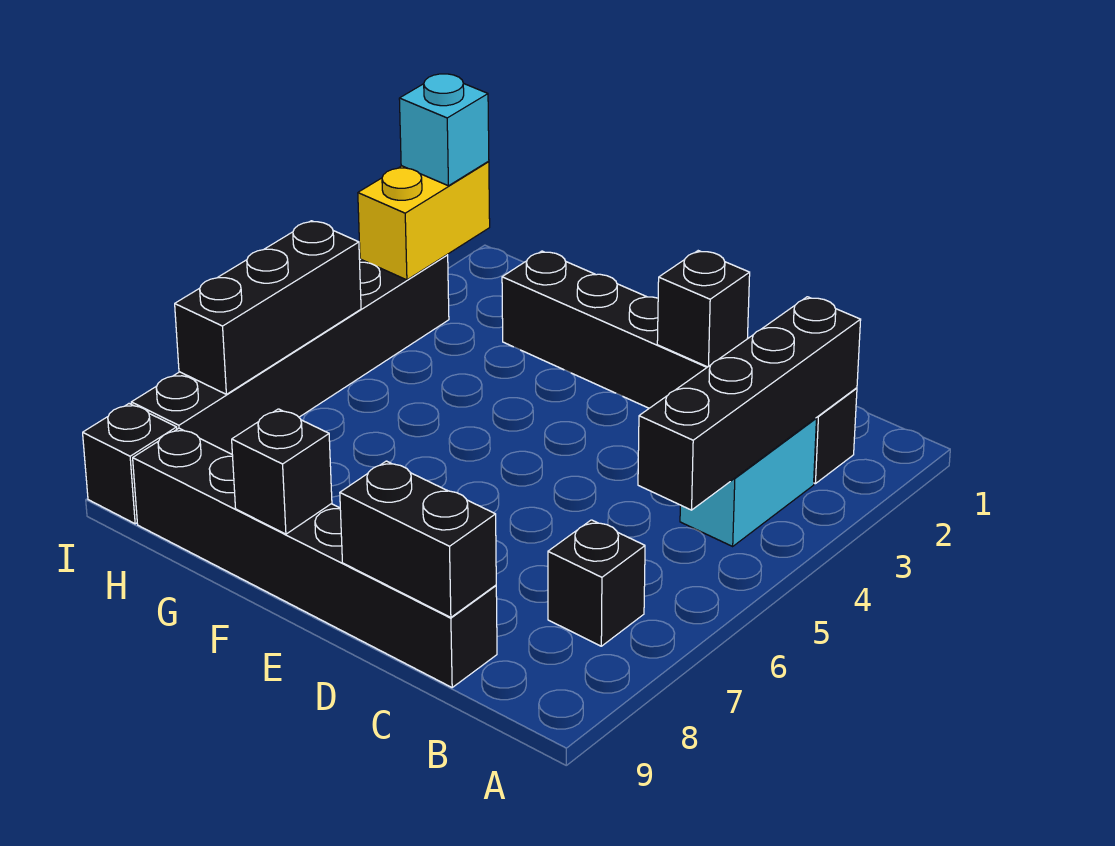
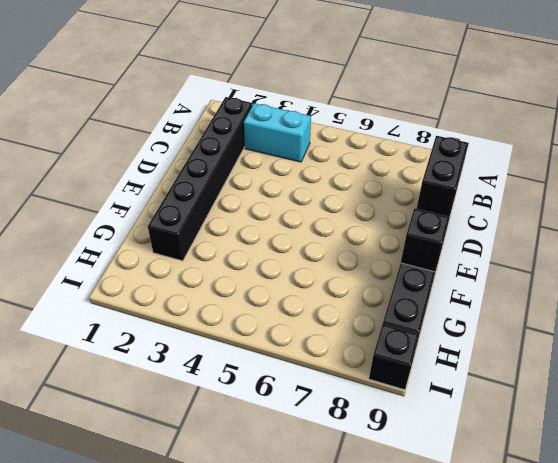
none -> black brick B7 level 1
none -> black brick I3:I8 level 1
none -> black brick B2:B5 level 2

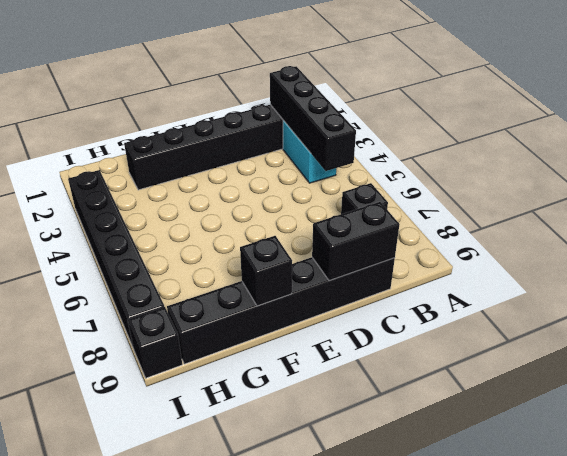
none -> black brick D2 level 2
none -> yellow brick I2:I3 level 2
none -> black brick I5:I7 level 2

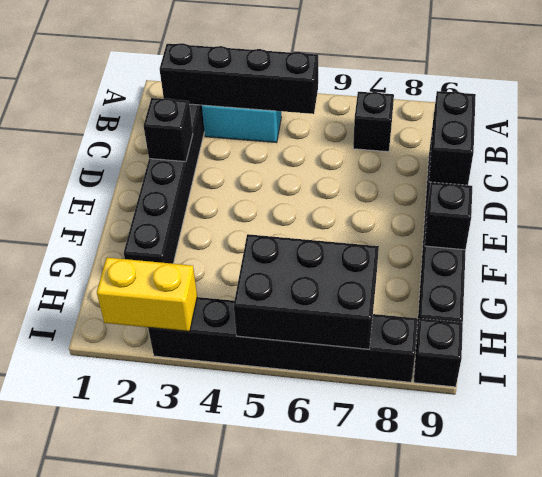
black brick H5:I7 level 2 -> black brick I5:I7 level 2
none -> cyan brick I2 level 3

